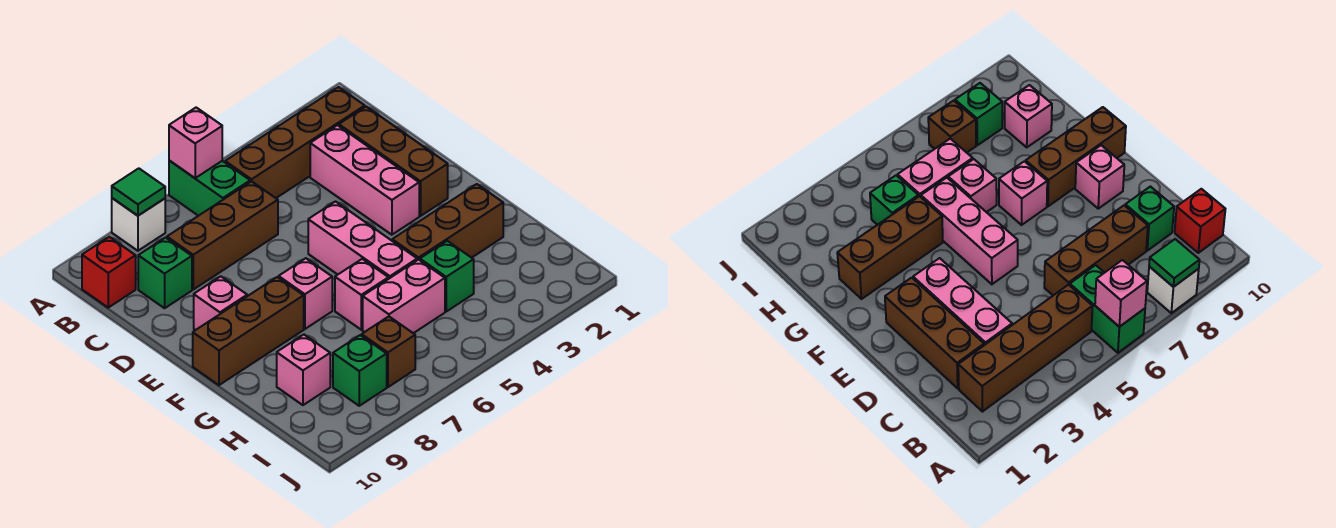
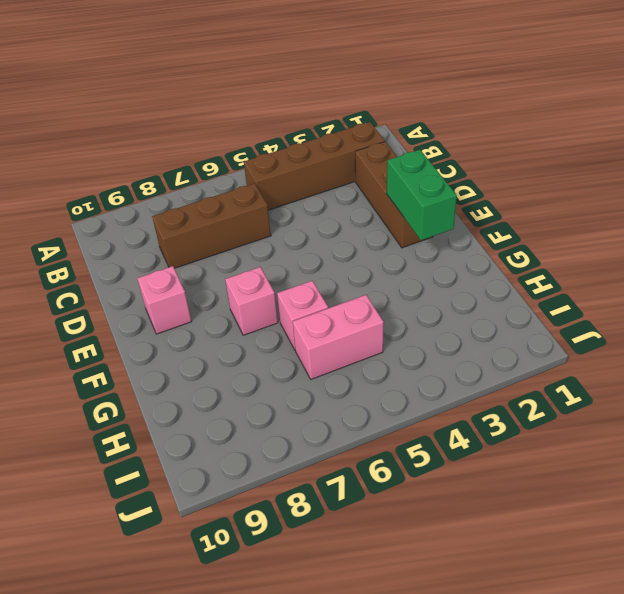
green brick E2:F2 level 2 -> green brick A6:B6 level 1
none -> white brick A8 level 1
none -> red brick B10 level 1
none -> pink brick C3:E3 level 1

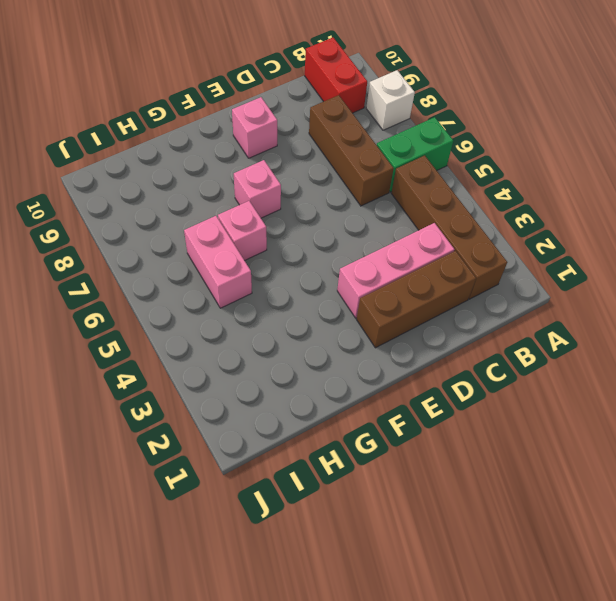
red brick B9:B10 level 1 -> red brick B10 level 1
none -> green brick C9 level 1
none -> pink brick E5:G5 level 1
none -> brown brick F8:F10 level 1

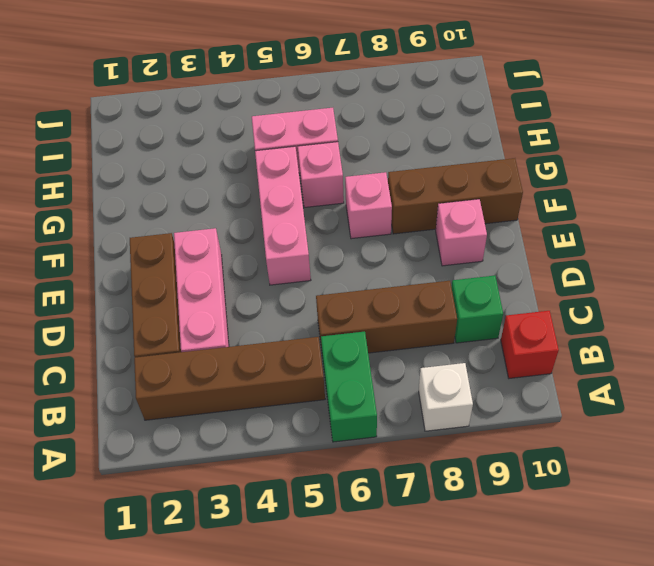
none -> brown brick G2:G4 level 1
none -> green brick H4 level 1
none -> pink brick H9 level 1

